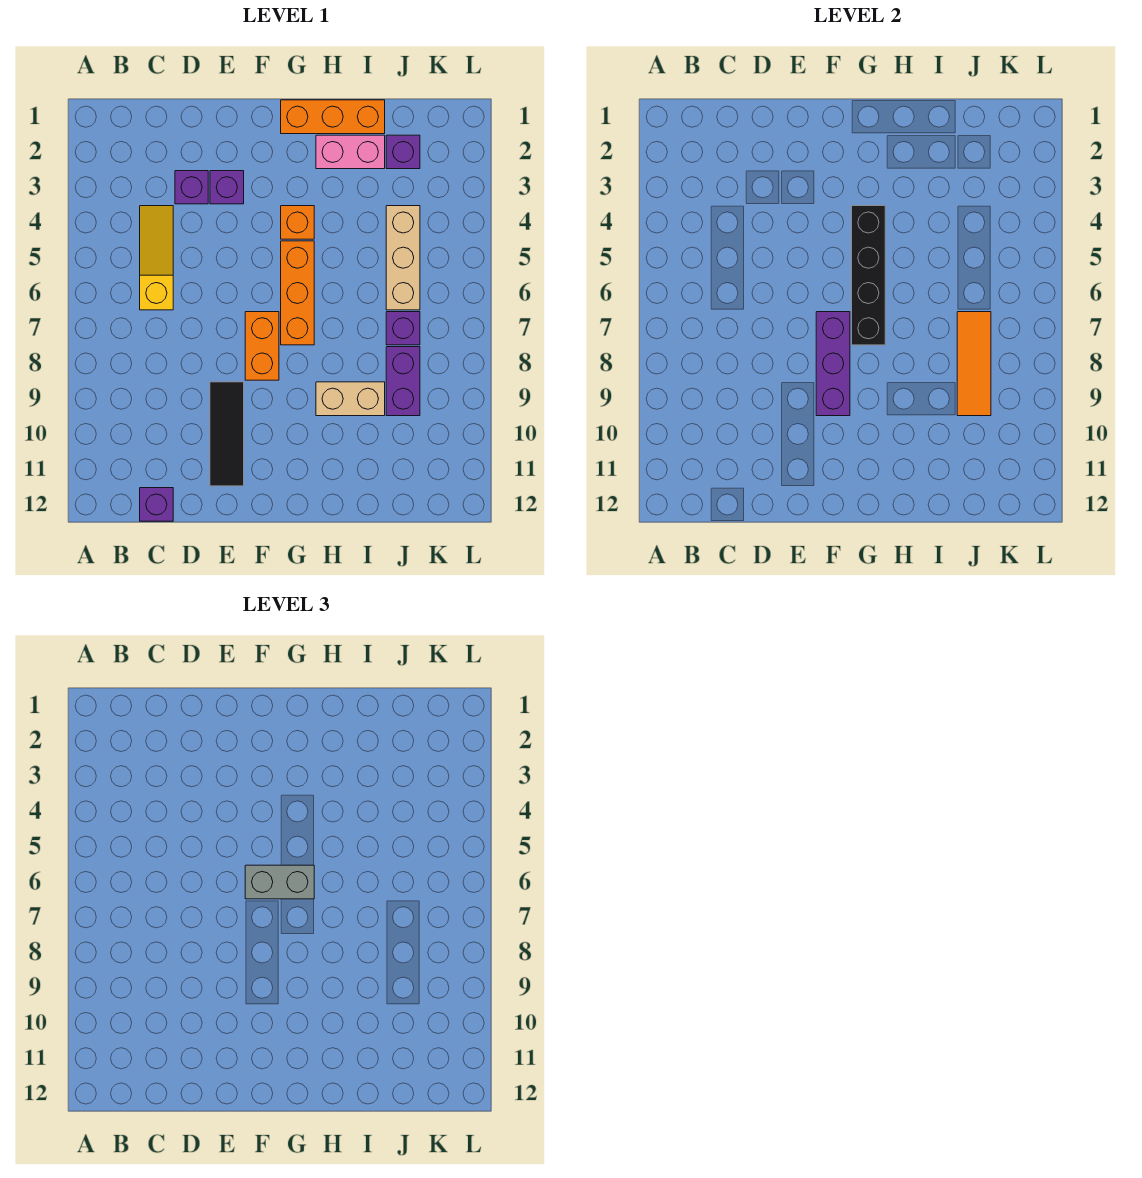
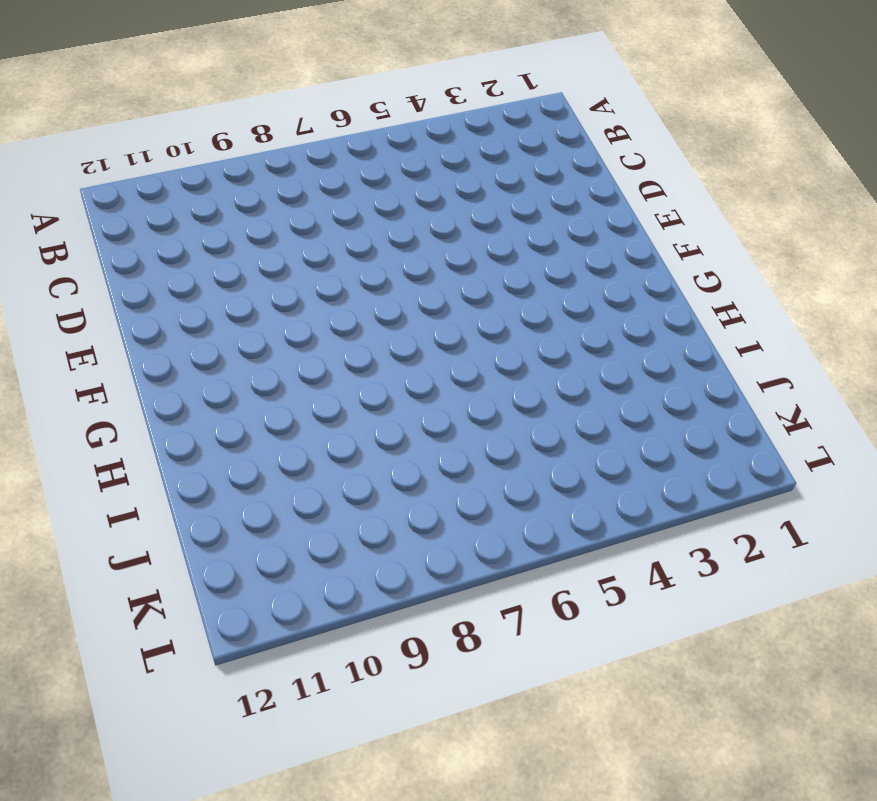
none -> yellow slope C4:C6 level 1 top 6
none -> purple brick C12 level 1
none -> purple brick D3 level 1

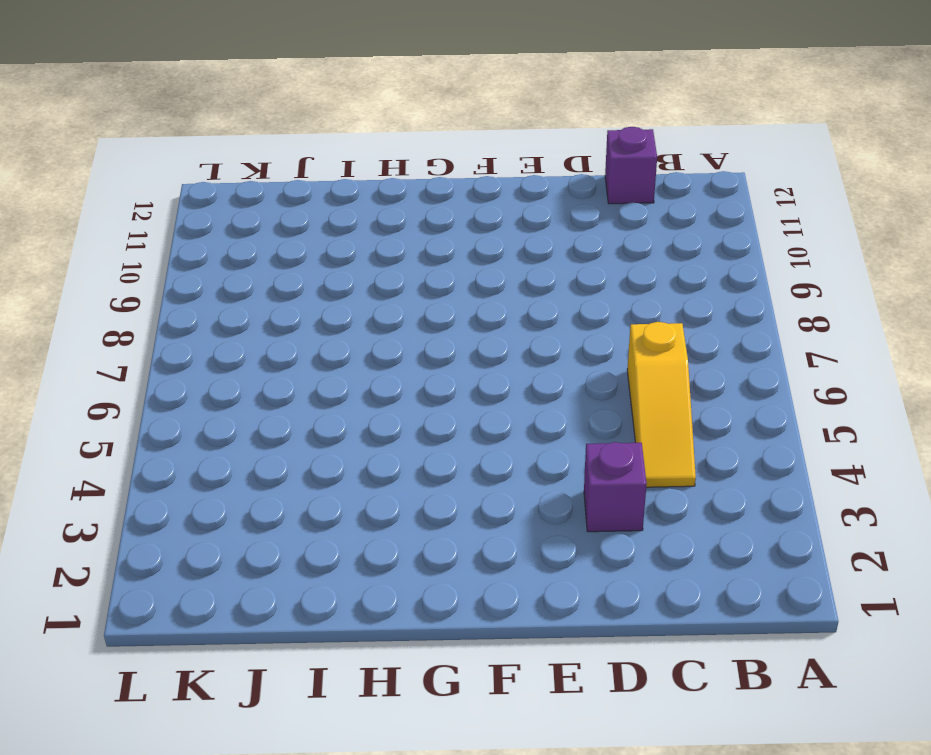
none -> purple brick E3 level 1
none -> black tile E9:E11 level 1
none -> orange brick F7:F8 level 1

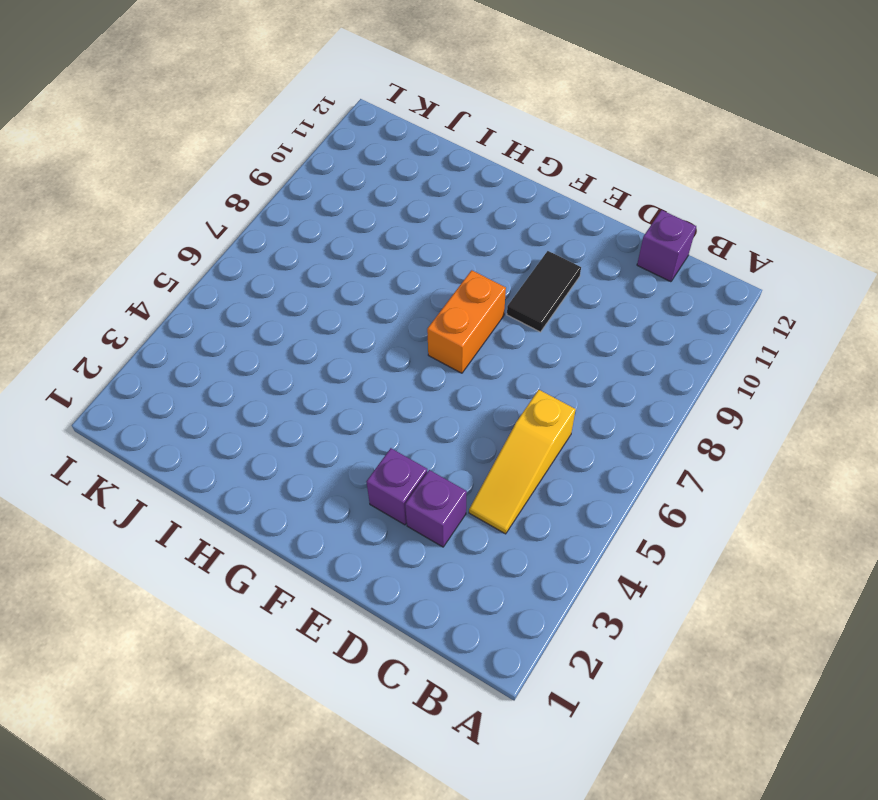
black tile E9:E10 level 1 -> black tile E9:E11 level 1
none -> orange brick G1:I1 level 1
none -> orange brick G4 level 1
none -> orange brick G5:G7 level 1

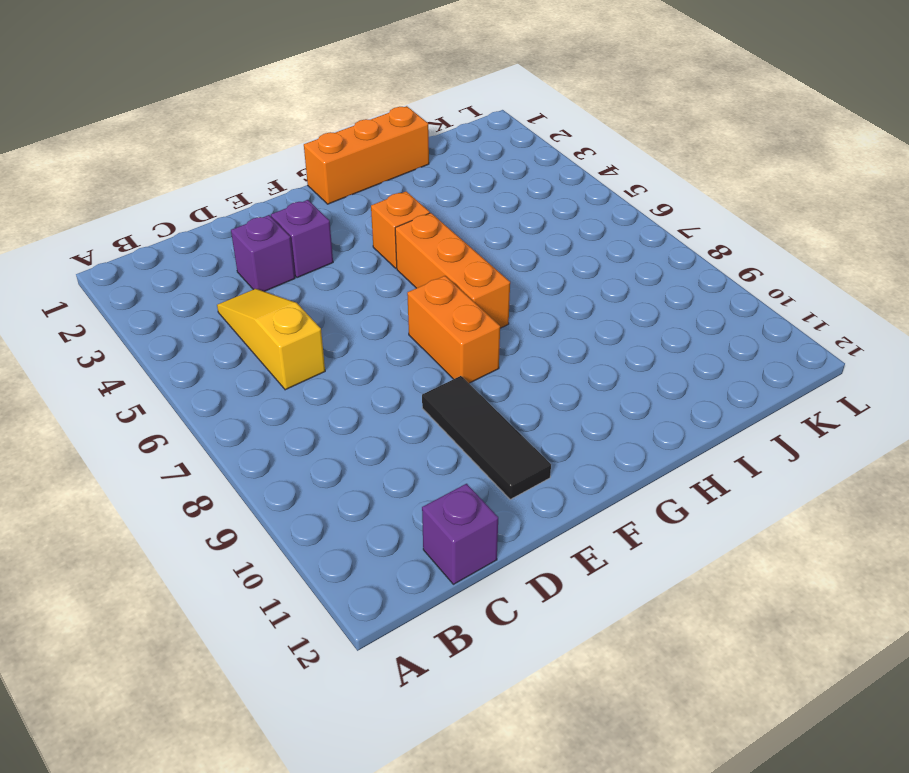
none -> pink brick H2:I2 level 1
none -> tan brick H9:I9 level 1
none -> purple brick J2 level 1

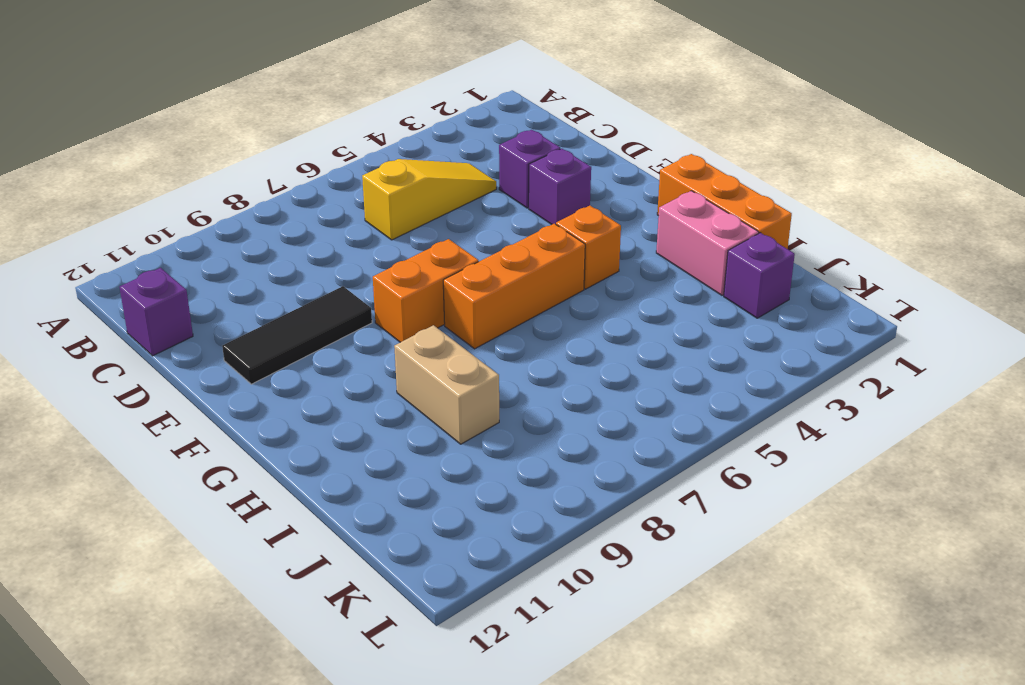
none -> tan brick J4:J6 level 1
none -> purple brick J7 level 1
none -> purple brick J8:J9 level 1

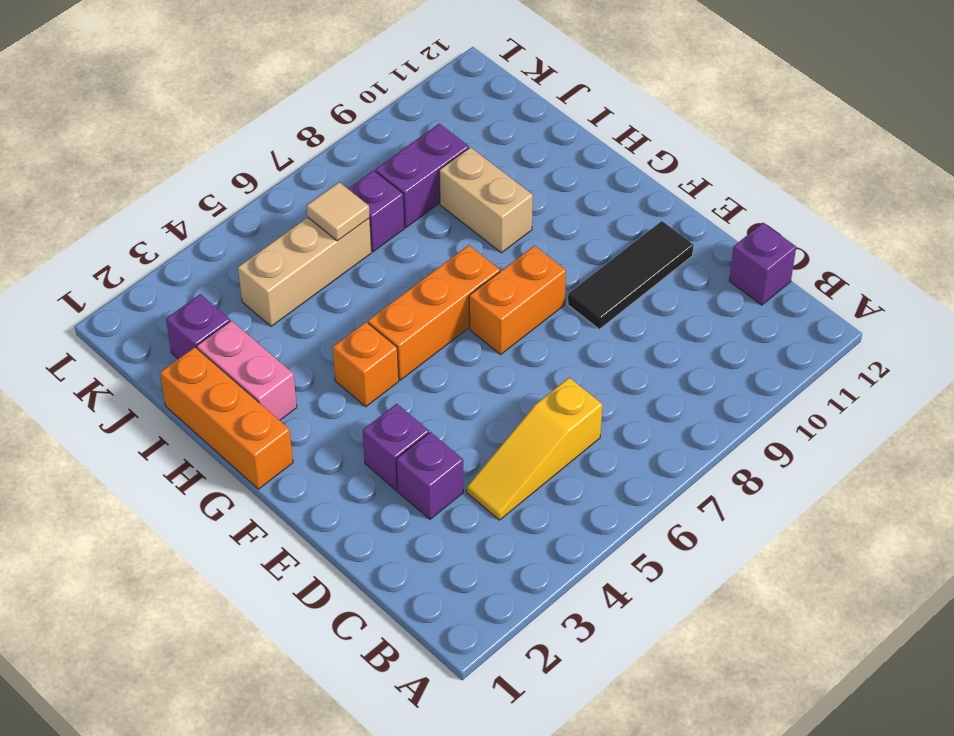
tan tile J6 level 2 -> none
none -> purple brick F7:F9 level 2
none -> black brick G4:G7 level 2
none -> orange tile J7:J9 level 2

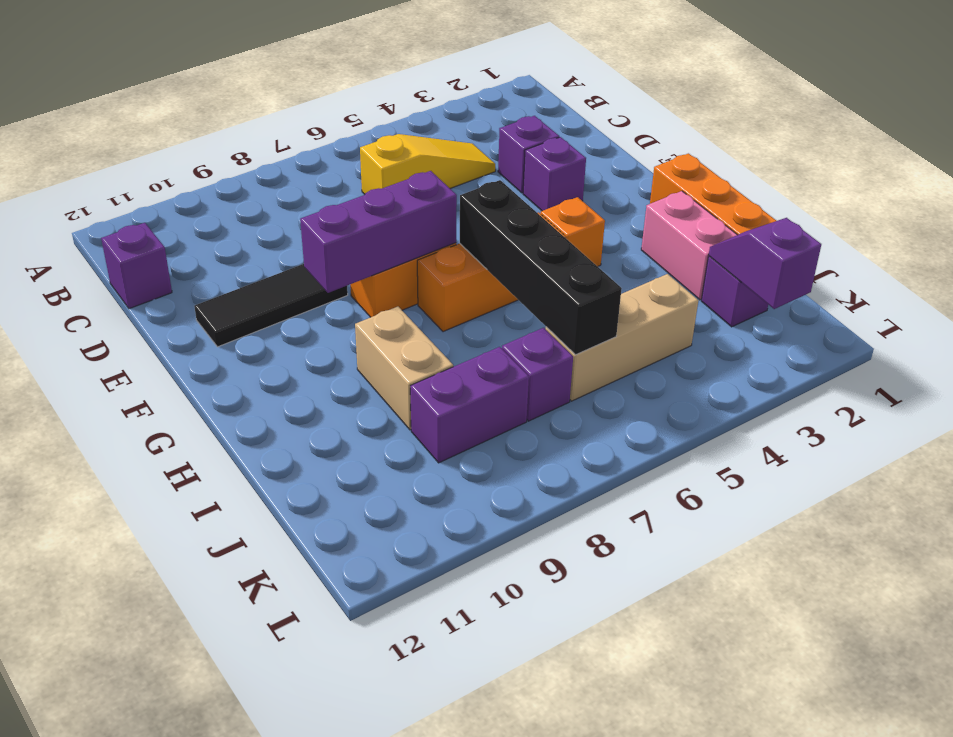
black brick G6:J6 level 2 -> black brick G4:G7 level 2
purple slope J2:K2 level 2 top K -> none
none -> orange tile J7:J9 level 2
none -> grey brick F6:G6 level 3

